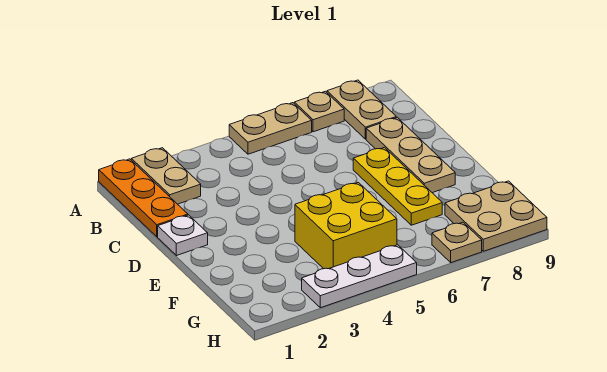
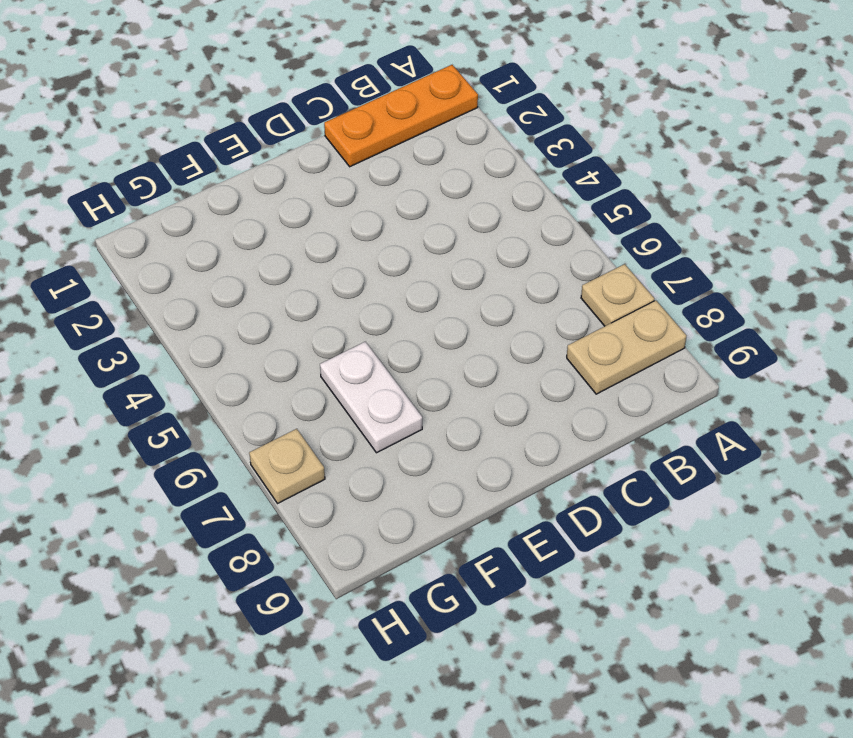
white plate F6:F7 level 1 -> yellow plate D7:F7 level 1
none -> tan plate A2:B2 level 1
none -> tan plate A5:A6 level 1
none -> tan plate C8:E8 level 1

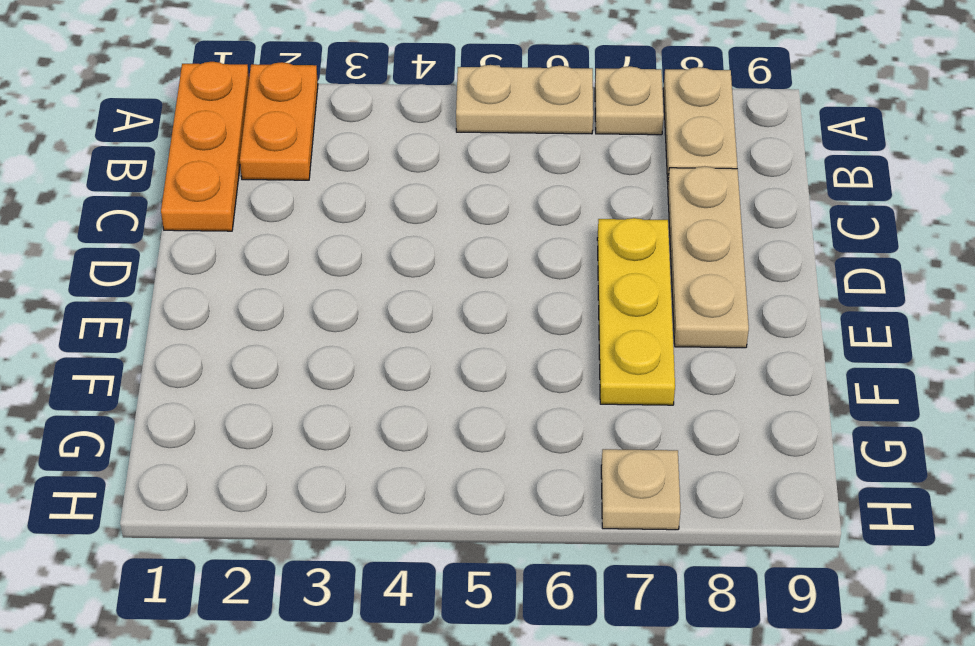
orange plate A2:B2 level 1 -> tan plate A2:B2 level 1
none -> white plate D1 level 1
none -> yellow brick F4:G5 level 1
none -> tan plate G8:H9 level 1

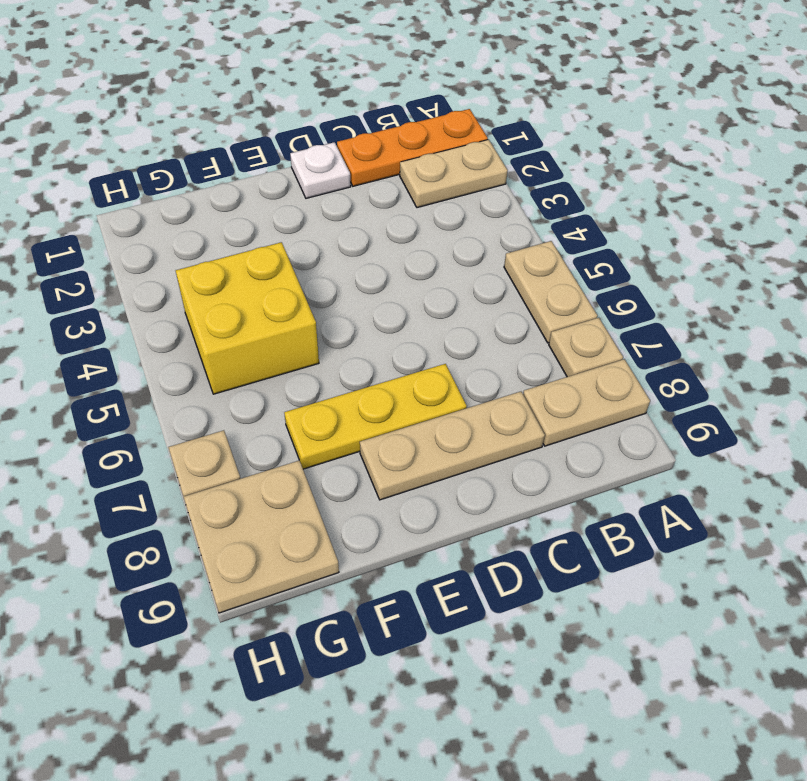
none -> white plate H3:H5 level 1

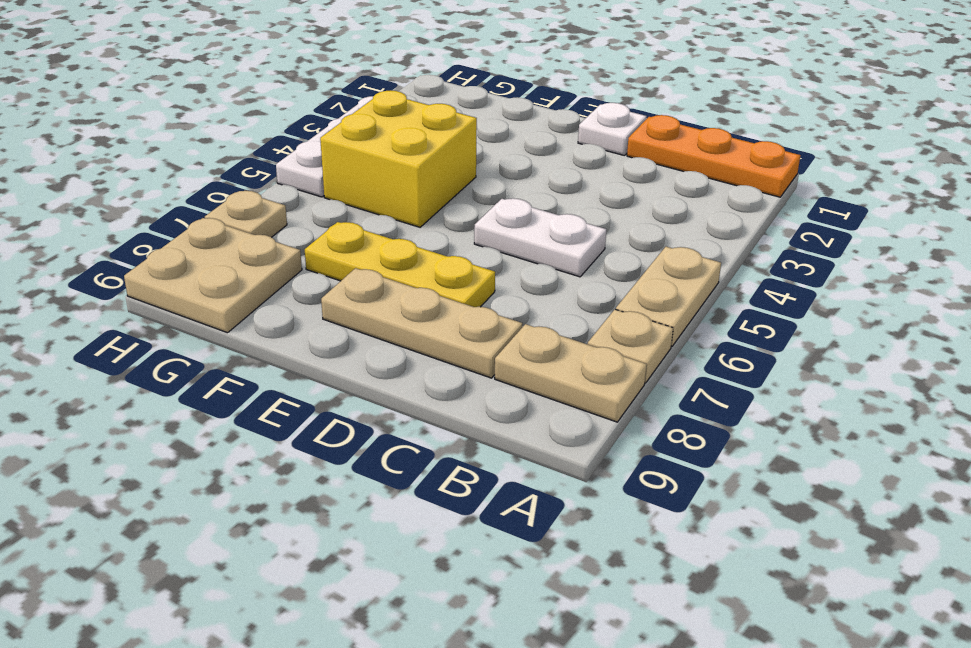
white plate C5:D5 level 1 -> none
none -> tan plate A2:B2 level 1

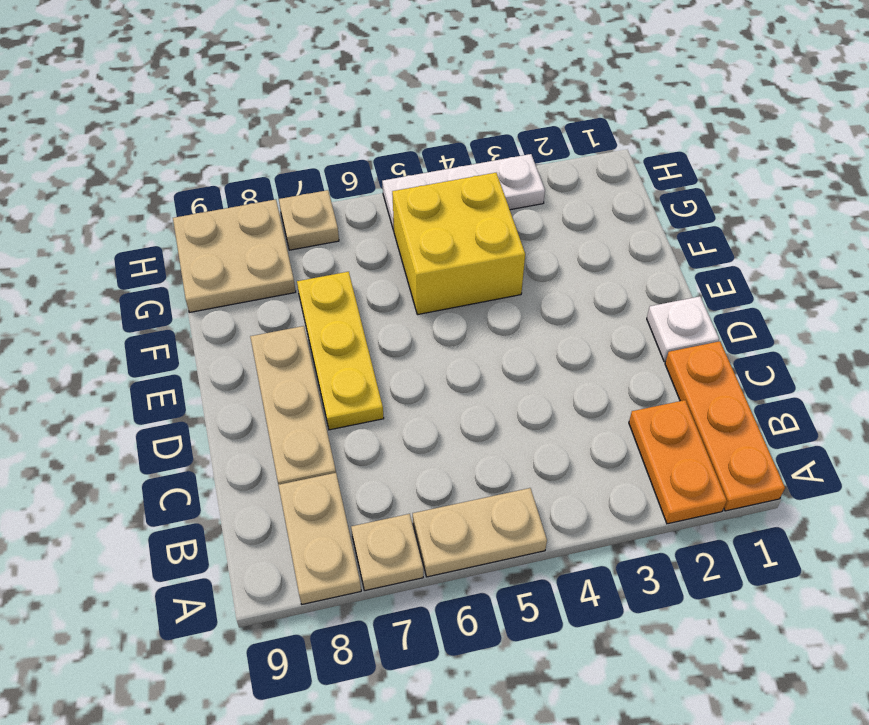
orange plate A2:B2 level 1 -> tan plate A2:B2 level 1

